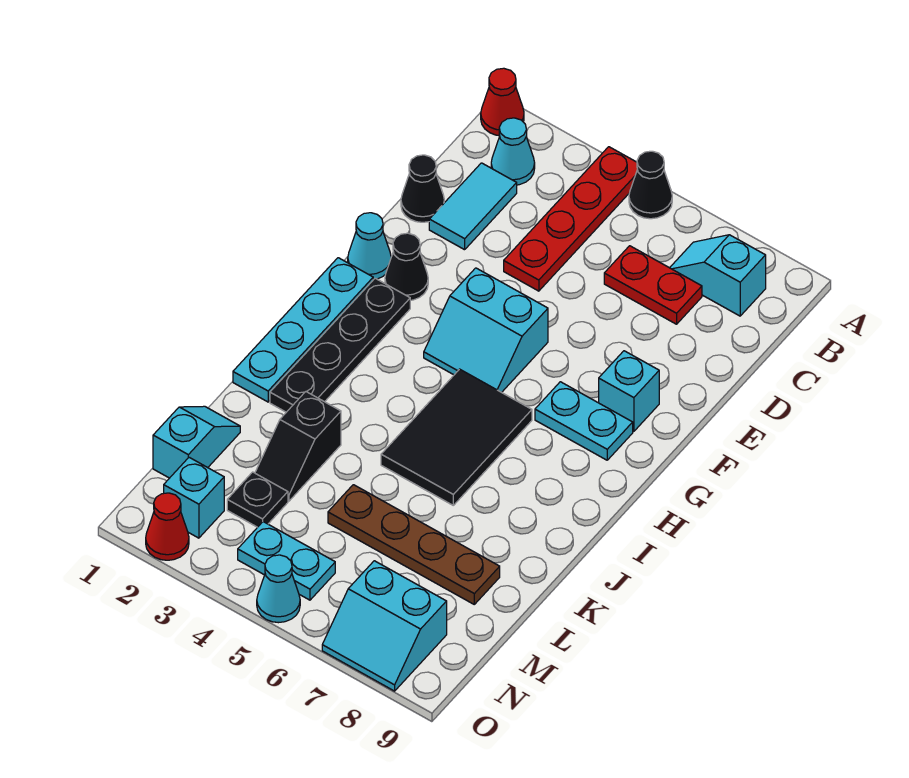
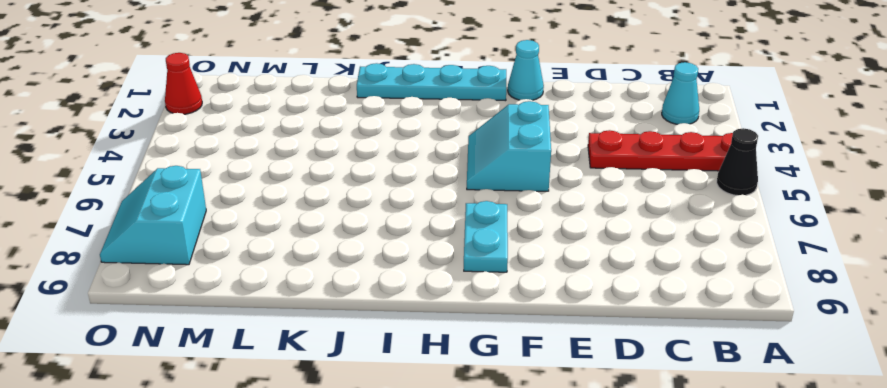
none -> red cone A1 level 1
none -> cyan slope B7:B8 level 1 top 8
none -> cyan tile C2:D2 level 1

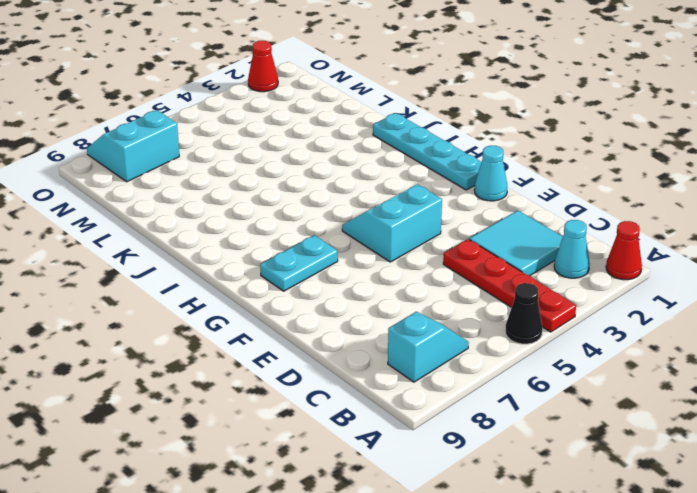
cyan tile C2:D3 level 1 -> cyan tile C2:D2 level 1
none -> red plate C6:C7 level 1
none -> black cone D1 level 1
none -> black cone F2 level 1

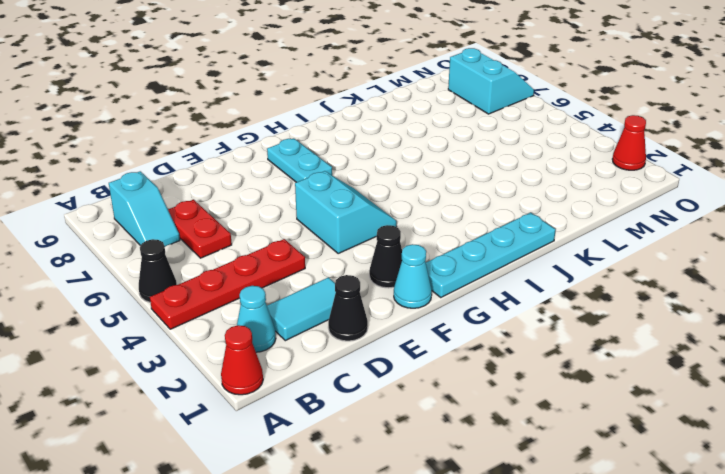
none -> cyan brick F8 level 1
none -> black plate G2:J2 level 1
none -> black tile H5:J6 level 1

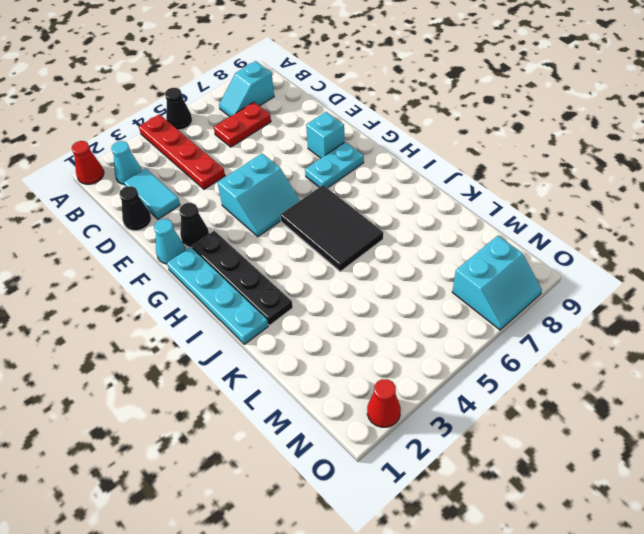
none -> black slope K3:L3 level 1 top K
none -> cyan slope L1:M1 level 1 top M
none -> brown plate L5:L8 level 1

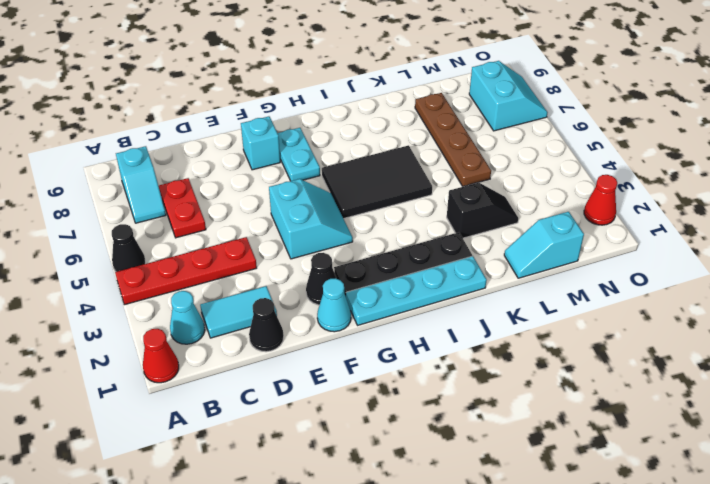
none -> black plate M3 level 1
none -> cyan brick N2 level 1
none -> cyan plate N4:N5 level 1

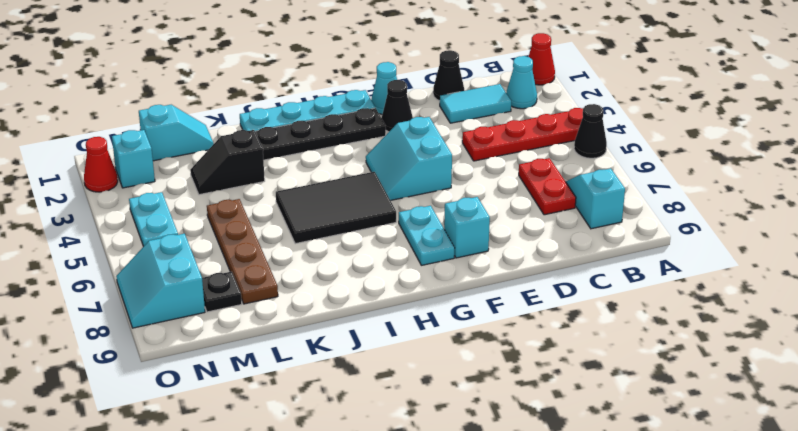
black plate M8 level 1 -> black plate M3 level 1
none -> cyan cone O5 level 1

